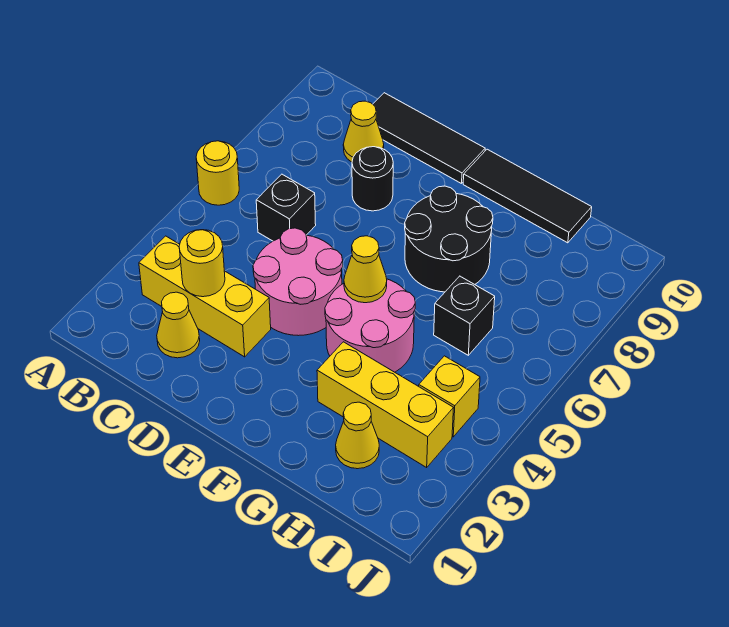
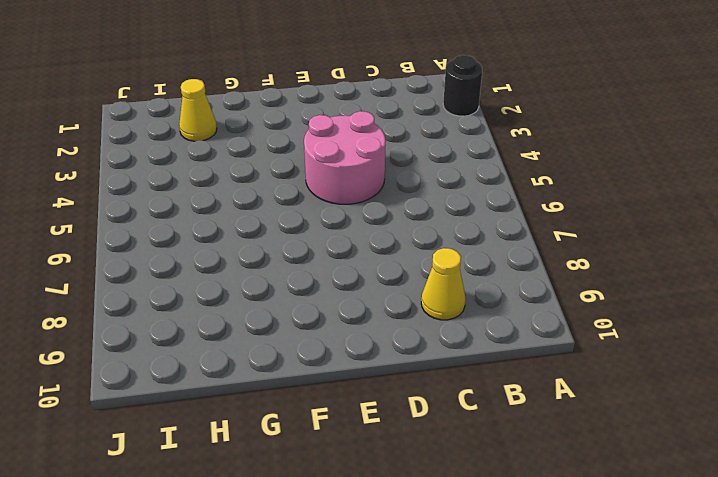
black round brick A2 level 1 -> black round brick D8 level 1
none -> yellow round brick A6 level 1
none -> yellow brick B3:D3 level 1
none -> yellow cone C2 level 1

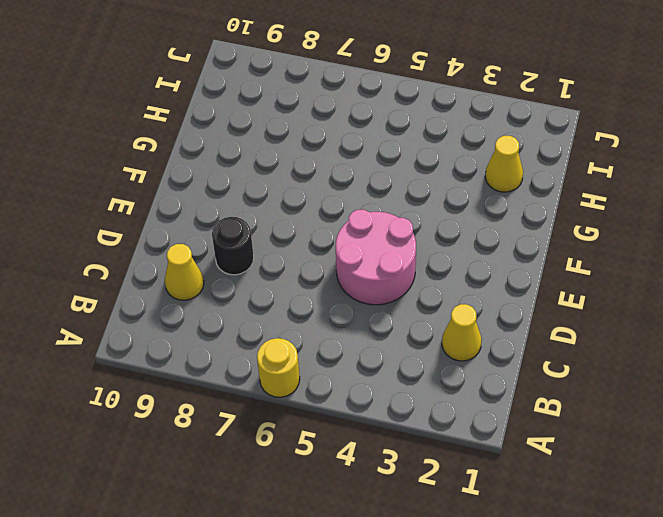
none -> yellow brick B3:D3 level 1
none -> black brick C6 level 1
none -> black tile C10:E10 level 1

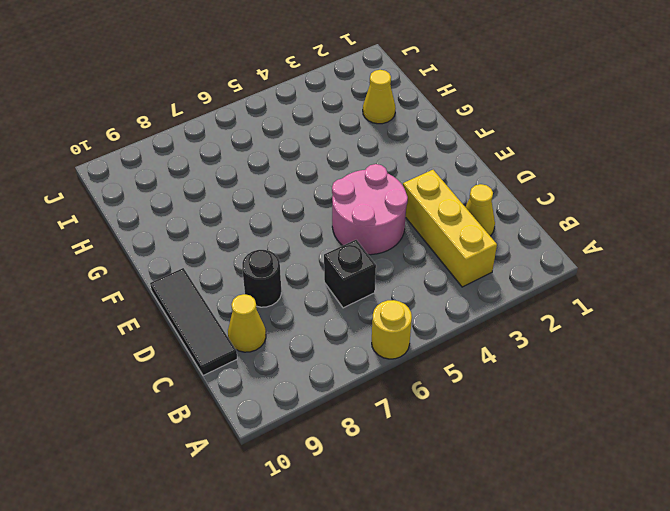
none -> pink round brick F4:G5 level 1
none -> black round brick F7:G8 level 1
none -> black tile F10:H10 level 1

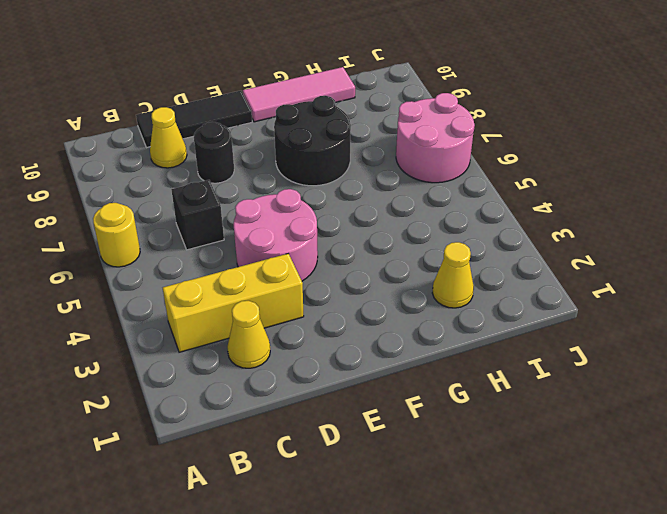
pink tile F10:H10 level 1 -> black tile F10:H10 level 1
pink round brick I6:J7 level 1 -> pink round brick F4:G5 level 1
none -> yellow brick G3:I3 level 1
none -> black brick H6 level 1
none -> yellow brick I4 level 1

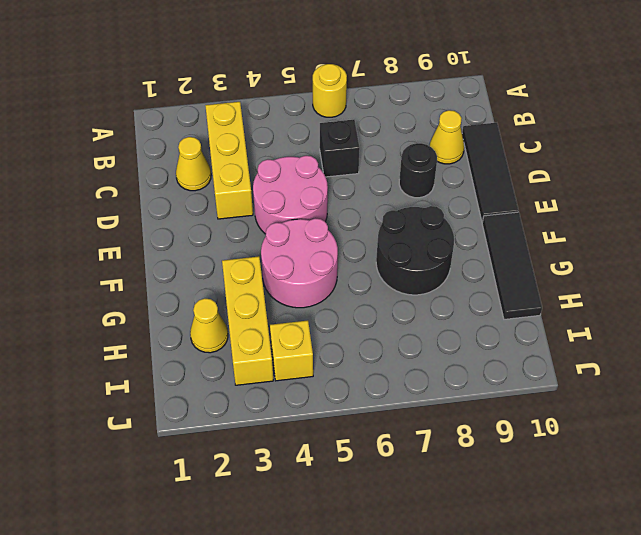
none -> black brick H6 level 1
none -> yellow round brick C3 level 2
none -> yellow cone F5 level 2

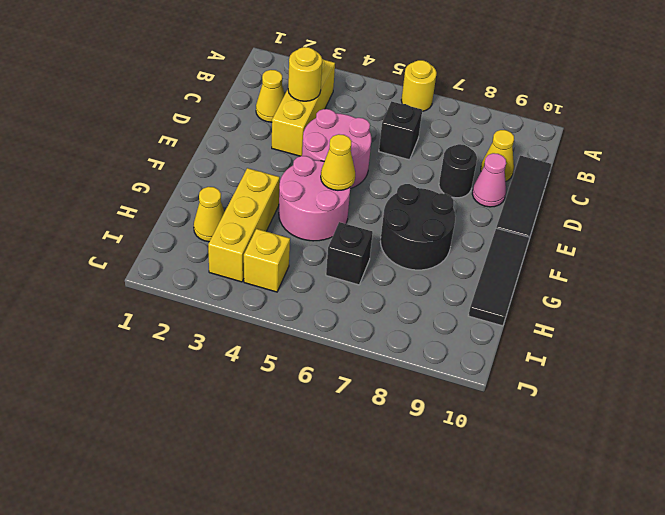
pink cone D9 level 1 -> none

